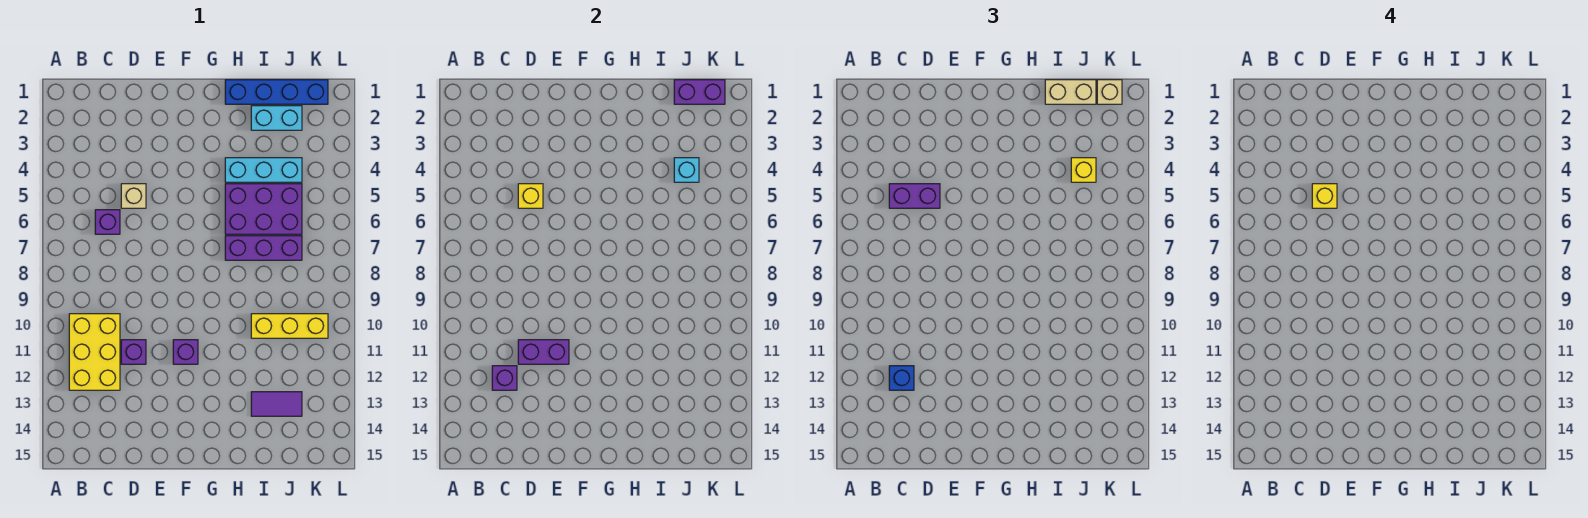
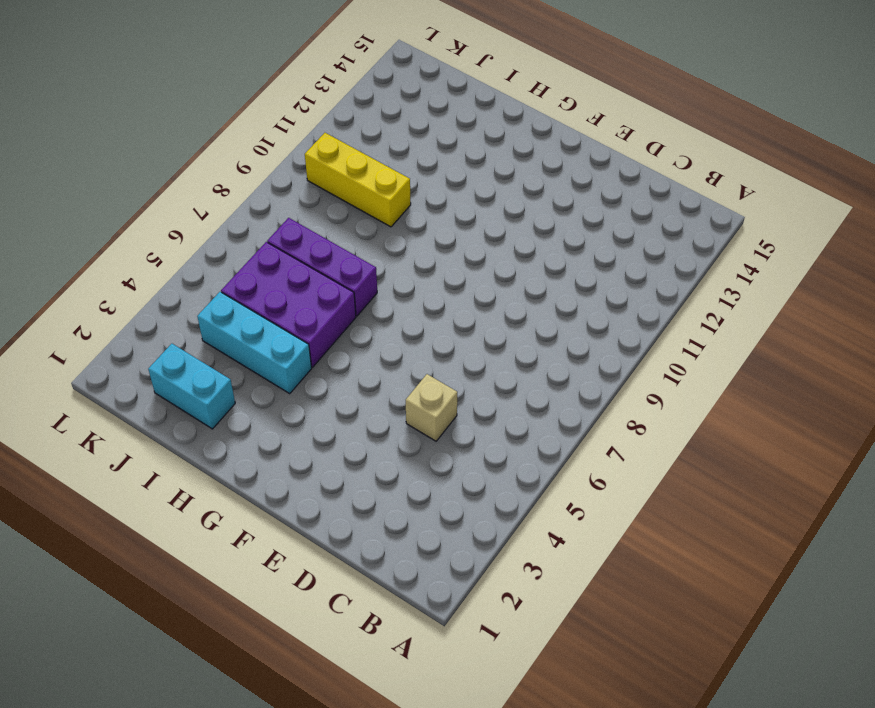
none -> yellow brick B10:C12 level 1
none -> purple brick C6 level 1
none -> purple brick D11 level 1

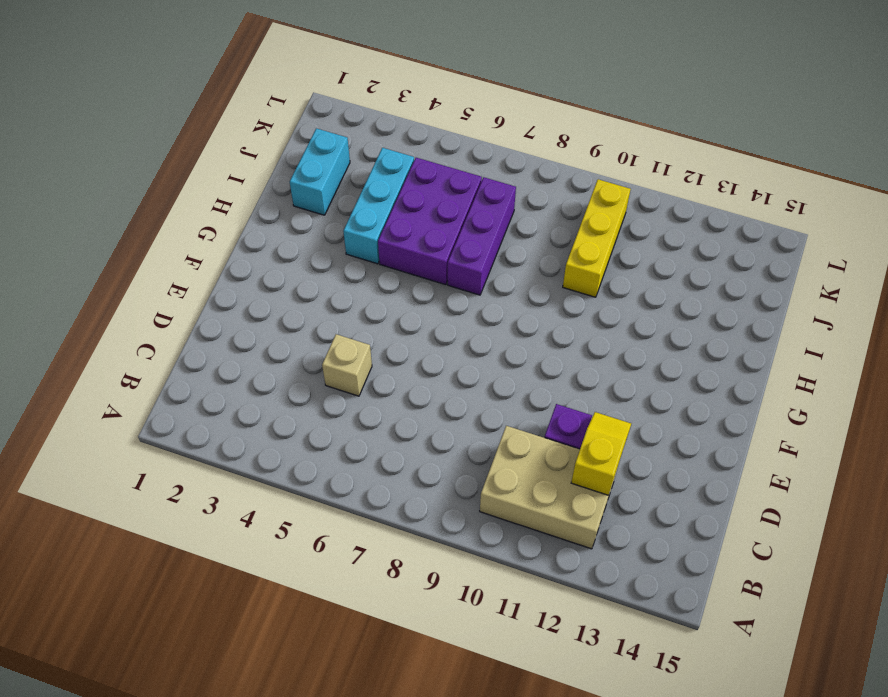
tan brick B10:C12 level 1 -> yellow brick B10:C12 level 1
yellow slope C12:D12 level 2 top C -> purple brick C12 level 2
none -> purple brick C6 level 1
none -> purple brick F11 level 1
none -> blue brick H1:K1 level 1

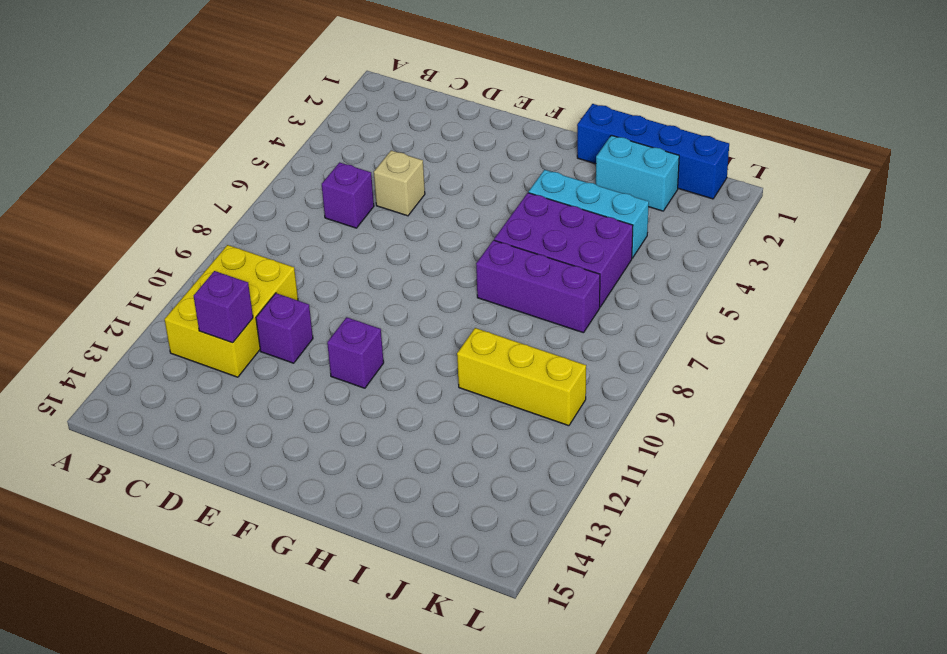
none -> purple tile I13:J13 level 1
none -> yellow brick D5 level 2
none -> purple brick D11:E11 level 2

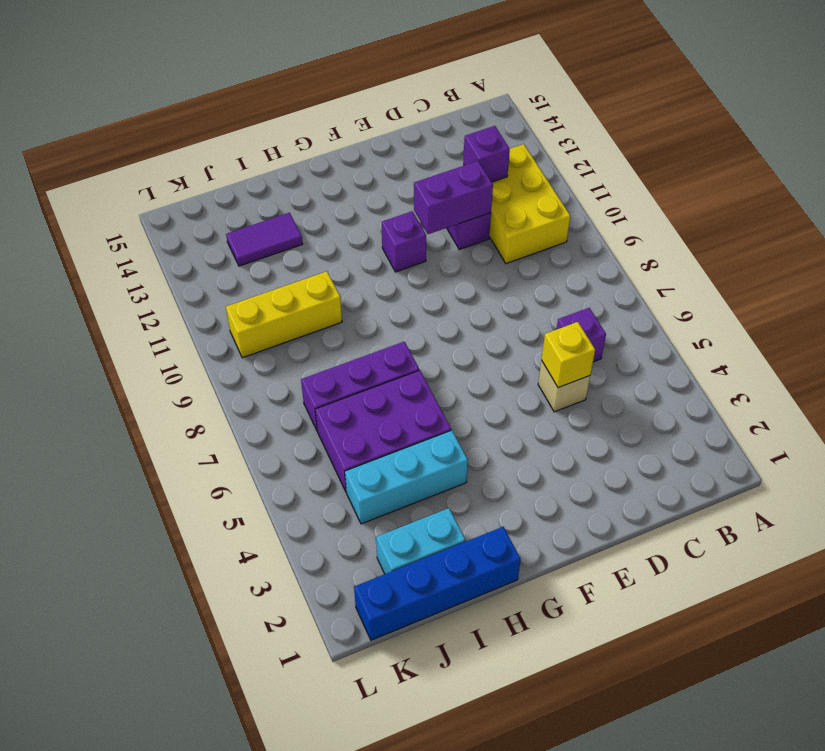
none -> purple brick J1:K1 level 2
none -> cyan brick J4 level 2
none -> purple brick C5:D5 level 3

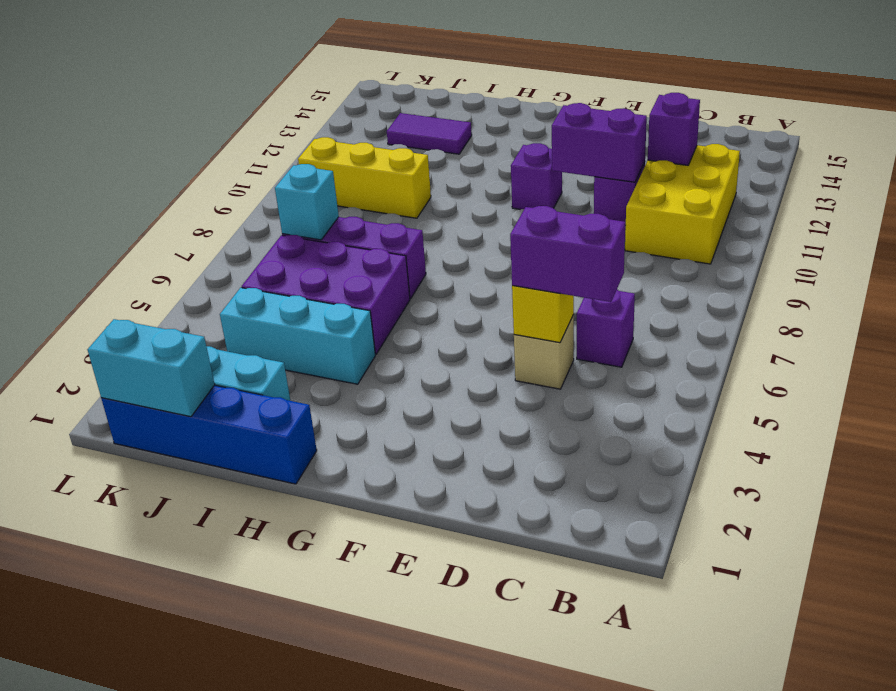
cyan brick J1:K1 level 2 -> purple brick J1:K1 level 2
cyan brick J7 level 2 -> cyan brick J4 level 2
none -> blue brick C12 level 3
none -> tan brick I1:J1 level 3
none -> yellow brick J4 level 3

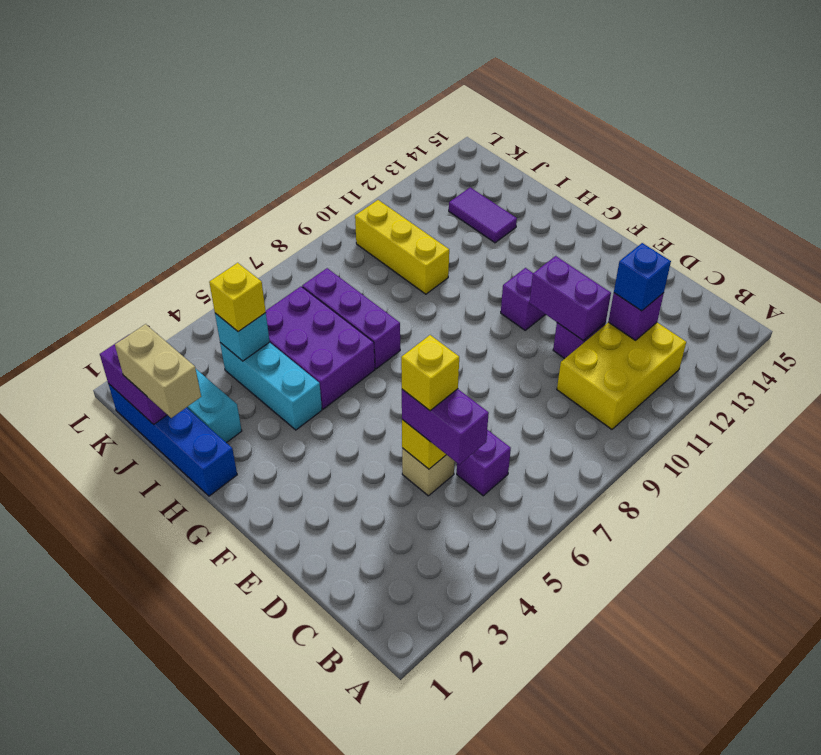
none -> tan brick K1 level 3

